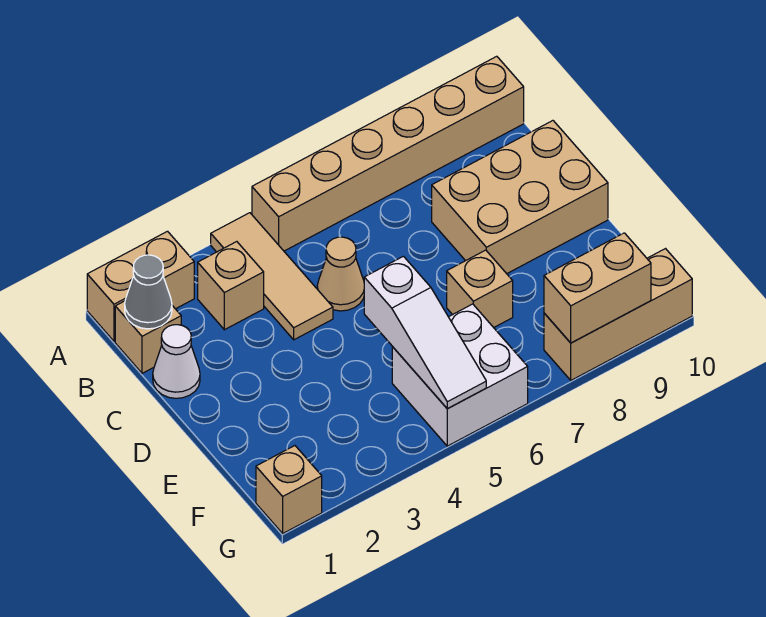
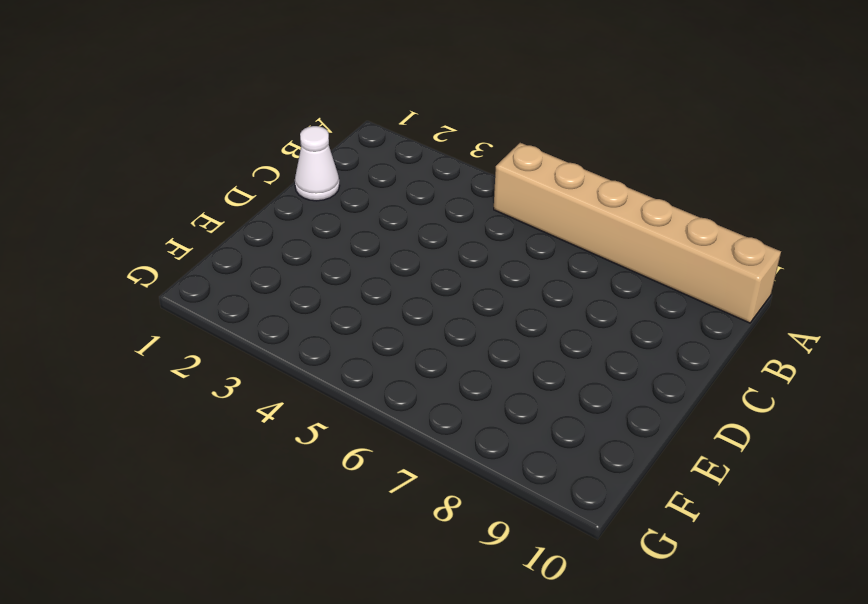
none -> tan brick A1:A2 level 1
none -> tan tile A4:C4 level 1
none -> tan brick B1 level 1

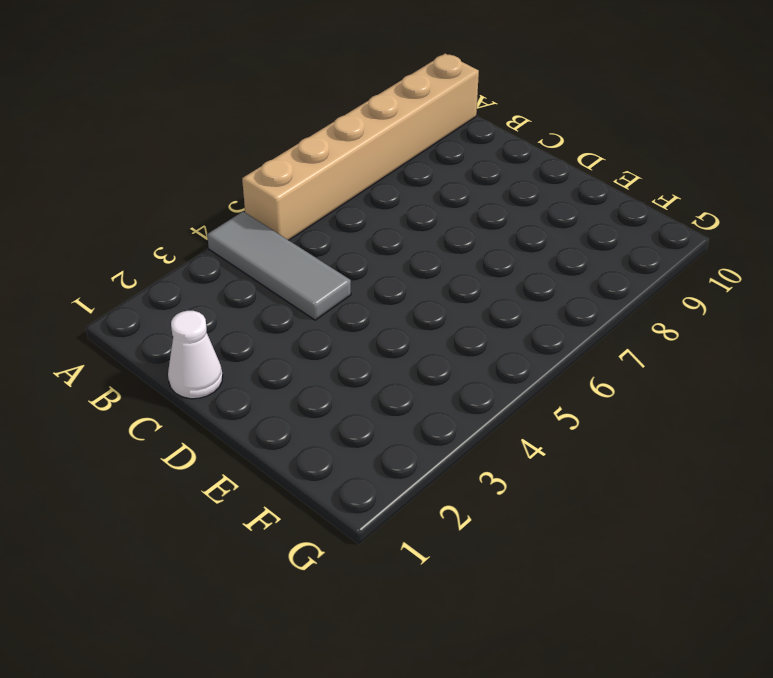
grey tile A4:C4 level 1 -> tan tile A4:C4 level 1
none -> tan brick A1:A2 level 1
none -> tan brick B1 level 1
none -> tan brick B3 level 1

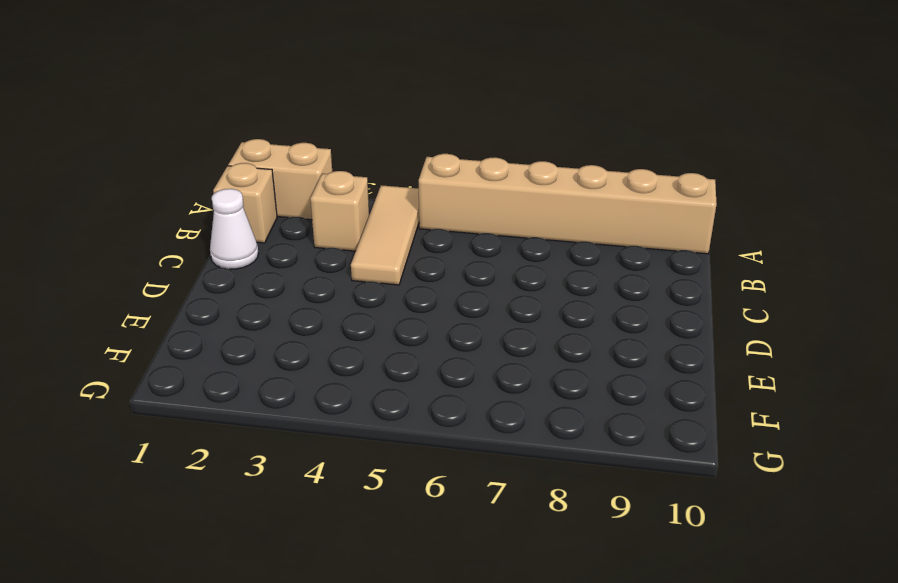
none -> tan cone C5 level 1
none -> tan brick C8:D10 level 1
none -> tan brick E7 level 1

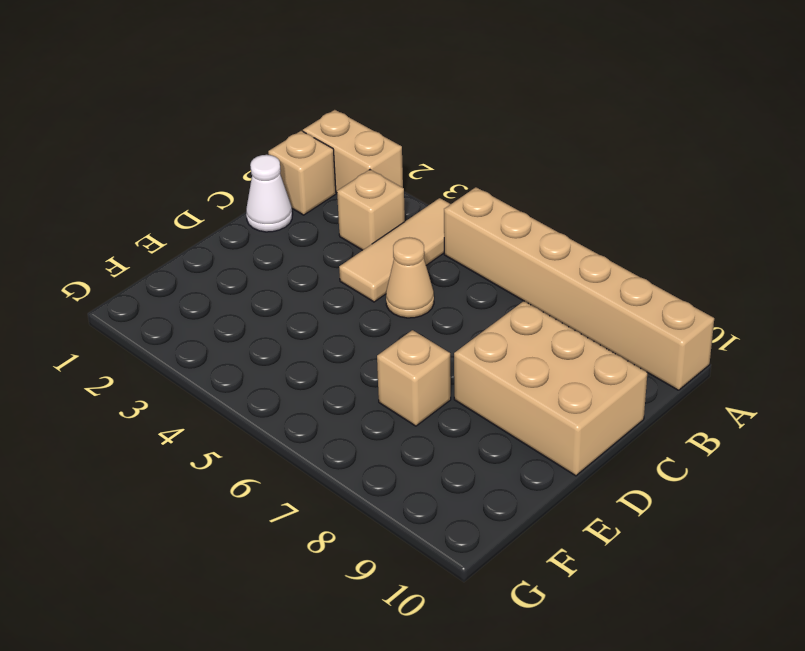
none -> white brick F5:G6 level 1
none -> tan brick G1 level 1
none -> tan brick G8:G10 level 1

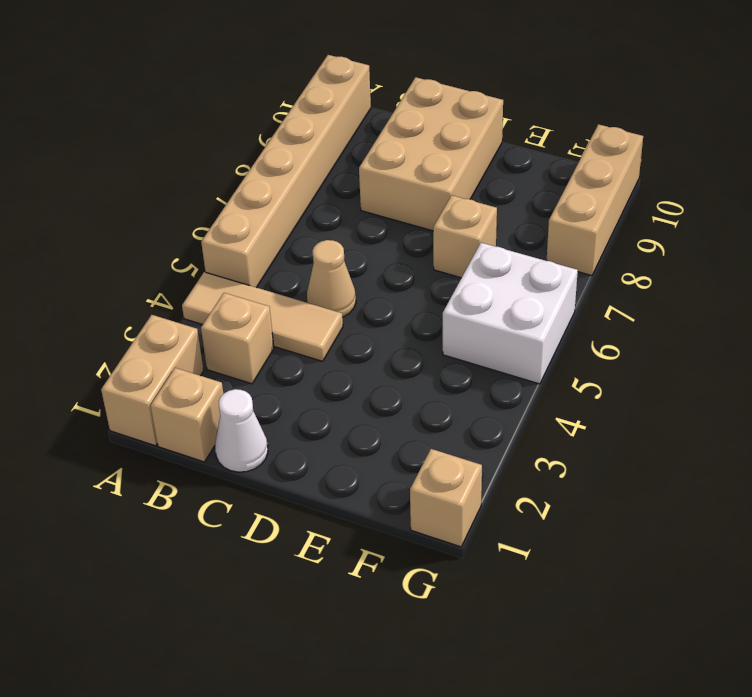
none -> grey cone B1 level 2
none -> white slope E5:G5 level 2 top E
none -> tan brick G8:G9 level 2

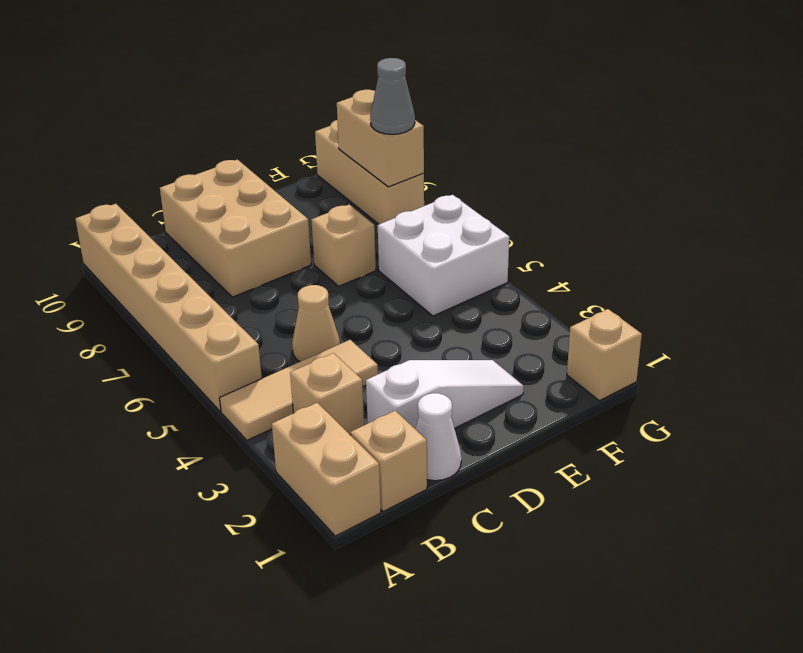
white slope C2:E2 level 1 top C -> white slope E5:G5 level 2 top E
grey cone G8 level 3 -> grey cone B1 level 2

